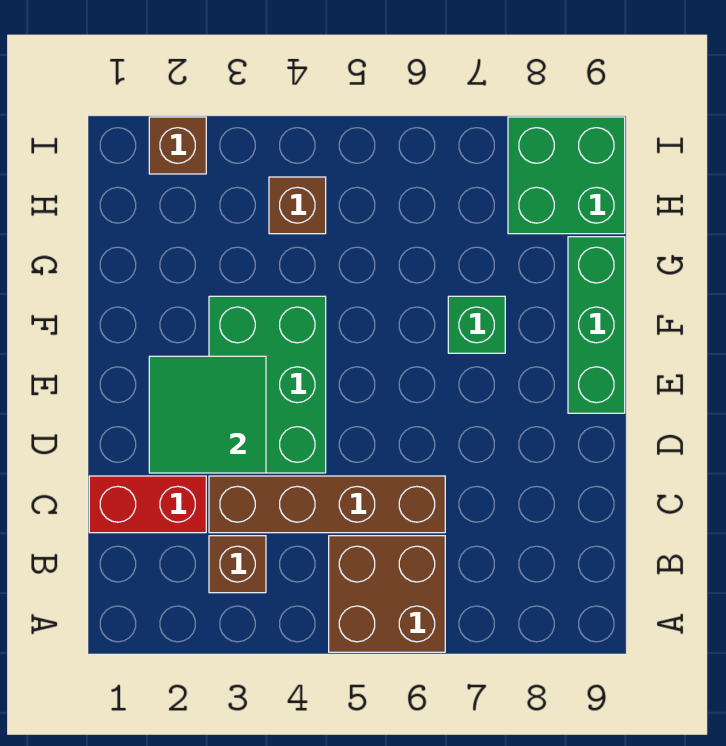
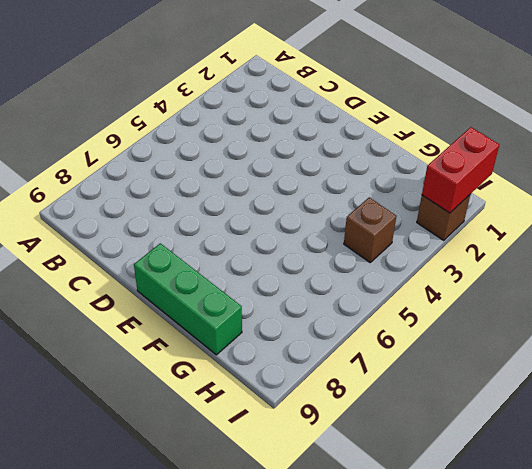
red brick I1:I2 level 2 -> red brick C1:C2 level 1
none -> brown brick A5:B6 level 1
none -> brown brick B3 level 1

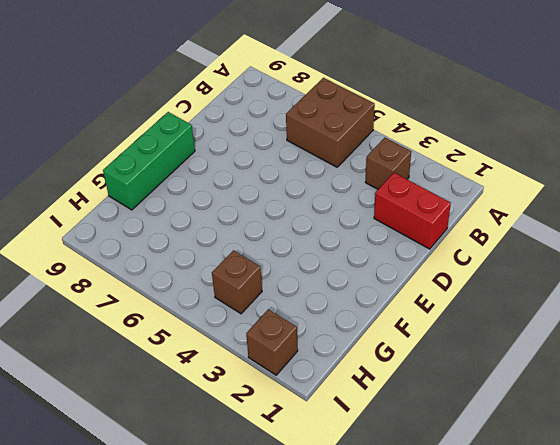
none -> brown brick C3:C6 level 1
none -> green brick D3:F4 level 1

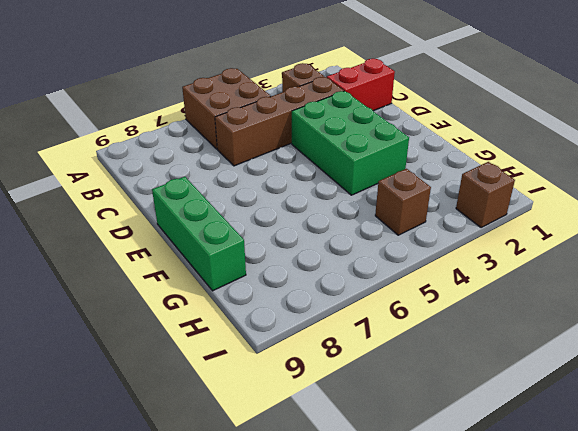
none -> green brick F7 level 1
none -> green brick H8:I9 level 1

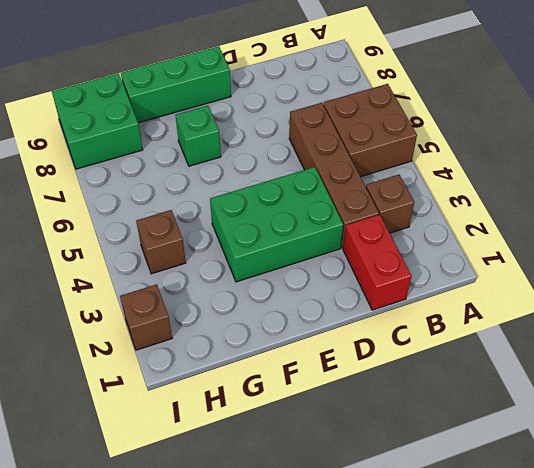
none -> green tile D2:E3 level 2

